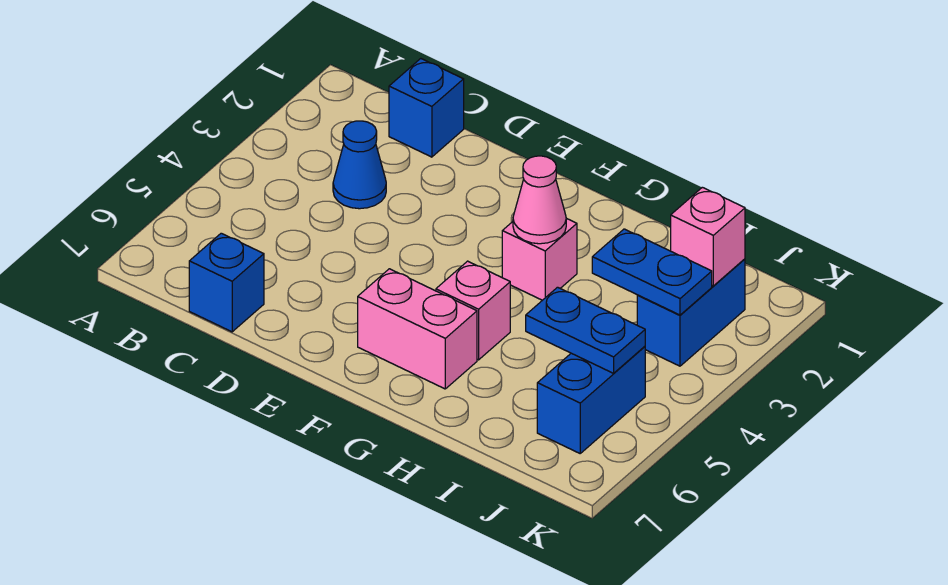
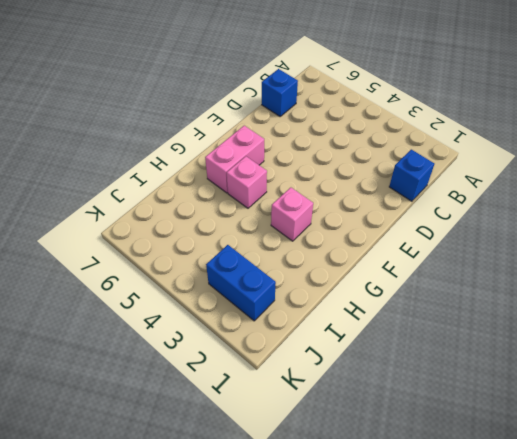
none -> blue cone C3 level 1
none -> blue brick J5:J6 level 1
none -> pink cone G3 level 2

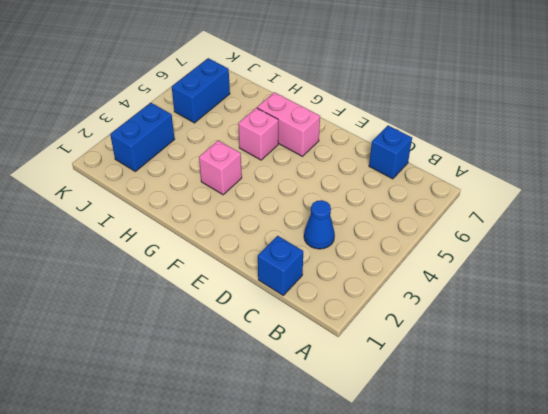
none -> pink cone G3 level 2
none -> blue plate I3:J3 level 2
none -> blue plate I5:J5 level 2

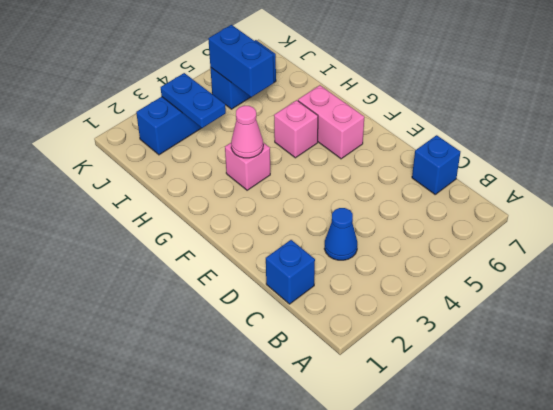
blue brick I5:J5 level 2 -> blue plate I5:J5 level 2
none -> pink brick J2 level 2

